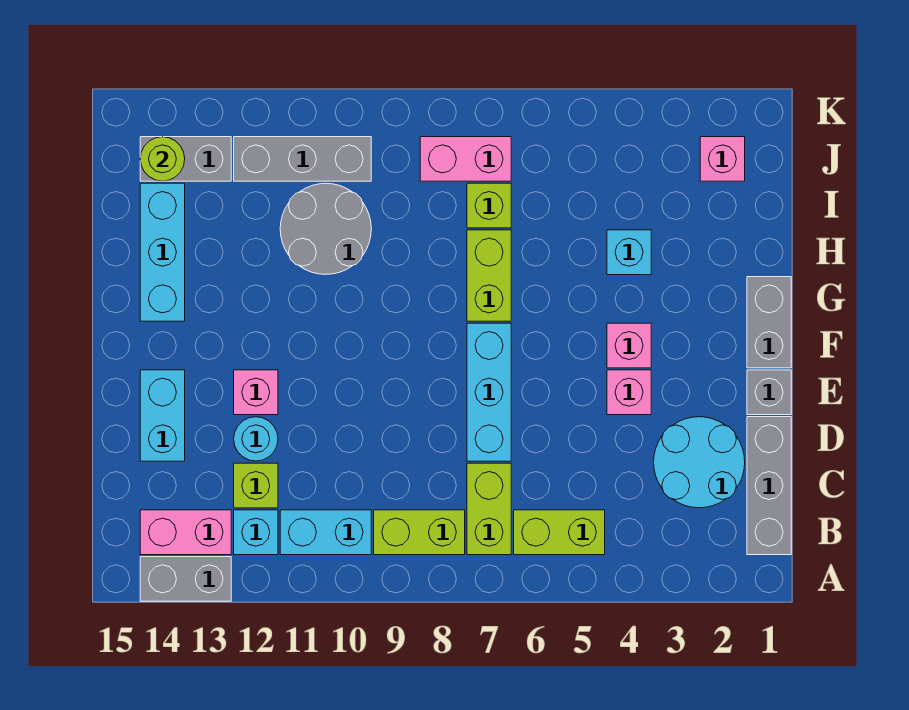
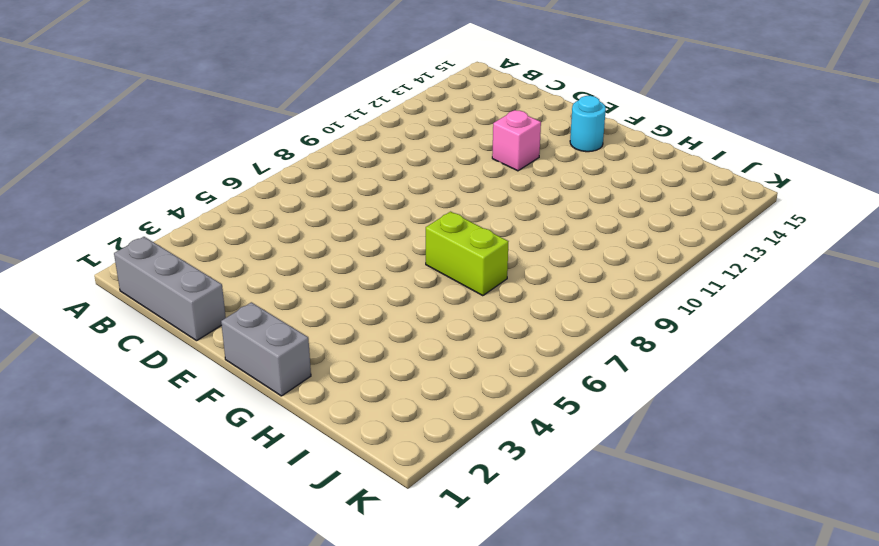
cyan round brick F14 level 1 -> cyan round brick D12 level 1
none -> grey brick A13:A14 level 1
none -> lime brick B5:B6 level 1
none -> lime brick B7:C7 level 1

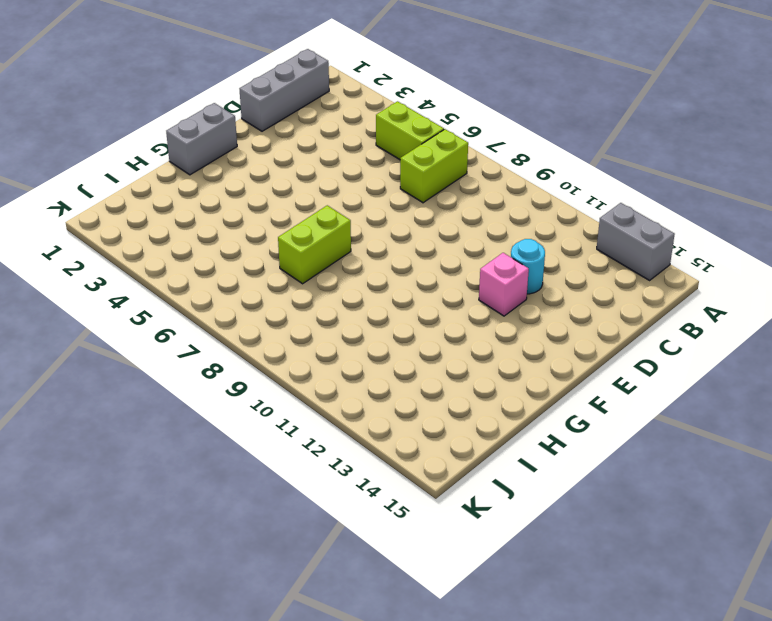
none -> lime brick B8:B9 level 1
none -> cyan brick B10:B11 level 1
none -> cyan brick B12 level 1

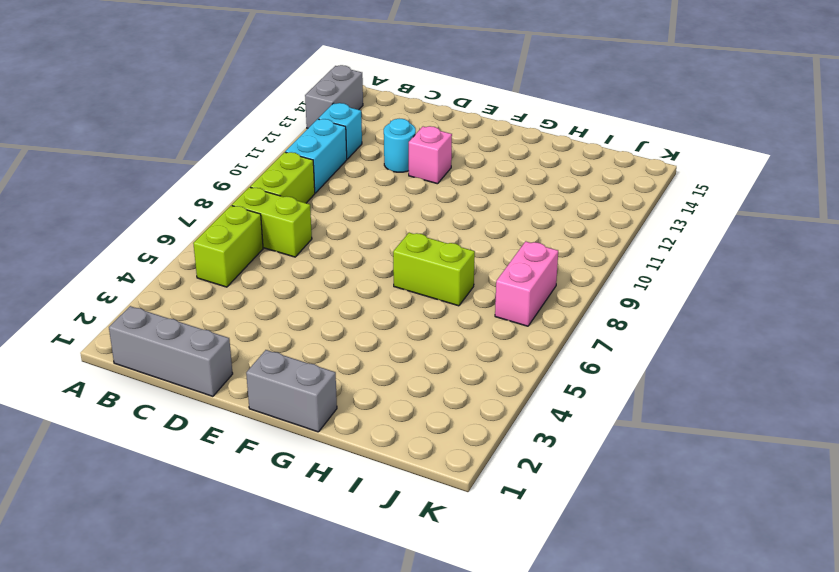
none -> pink brick B13:B14 level 1
none -> cyan round brick C2:D3 level 1
none -> lime brick C12 level 1

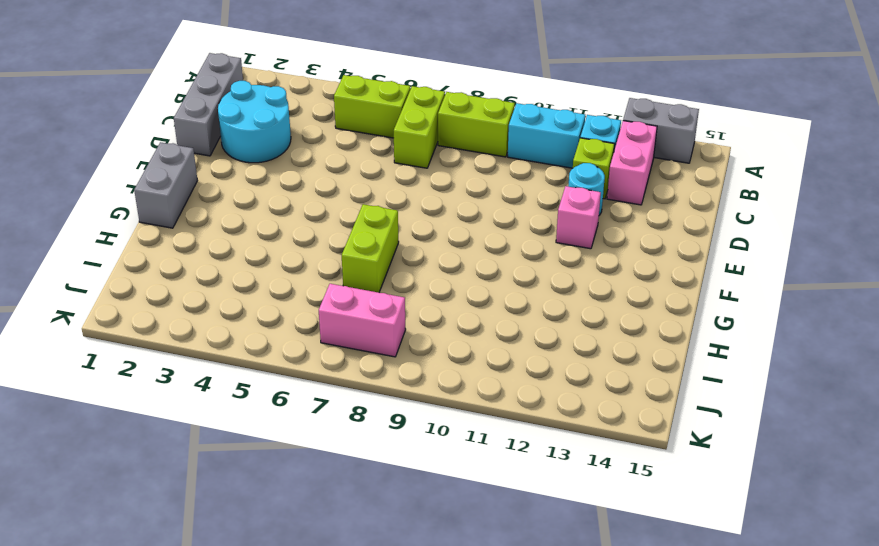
pink brick B13:C13 level 1 -> pink brick B13:B14 level 1
none -> cyan brick D7:F7 level 1
none -> cyan brick D14:E14 level 1
none -> grey brick E1 level 1

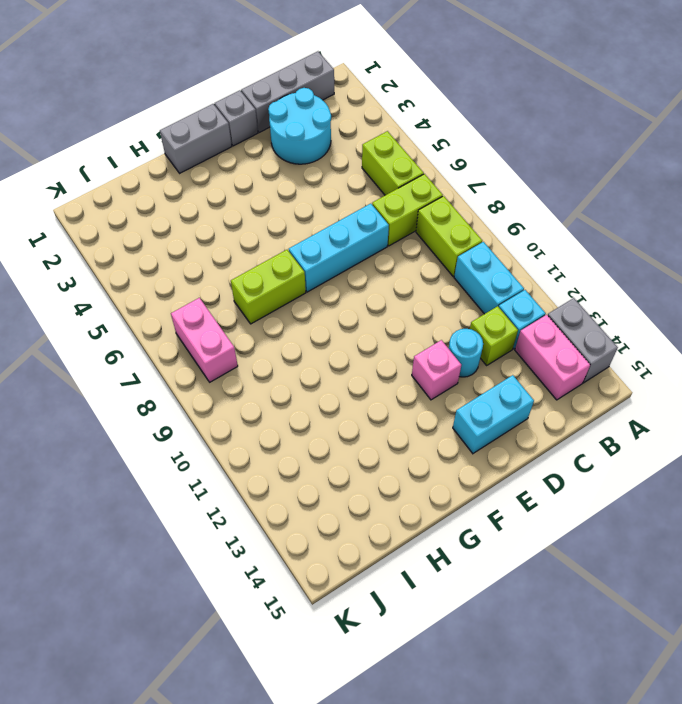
none -> pink brick E4 level 1
none -> pink brick F4 level 1
none -> cyan brick G14:I14 level 1

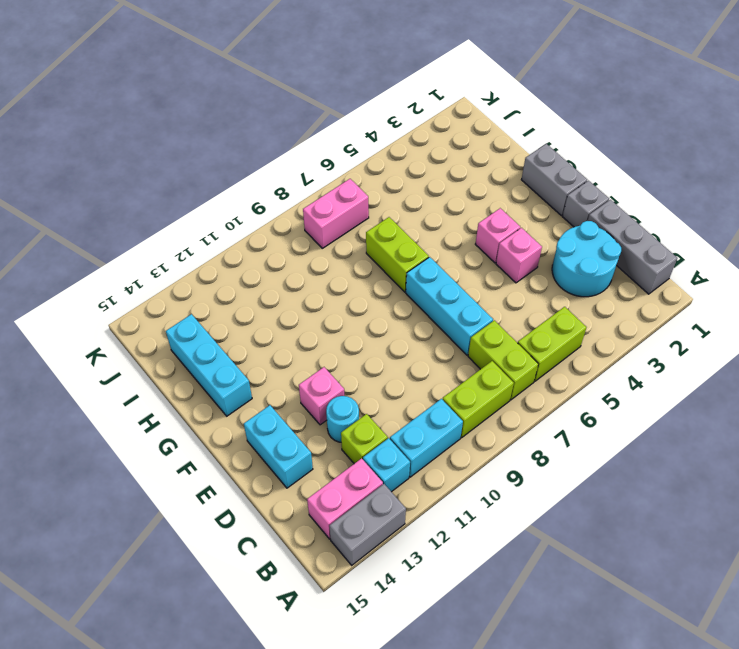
none -> cyan brick H4 level 1
none -> grey round brick H10:I11 level 1
none -> lime brick I7 level 1

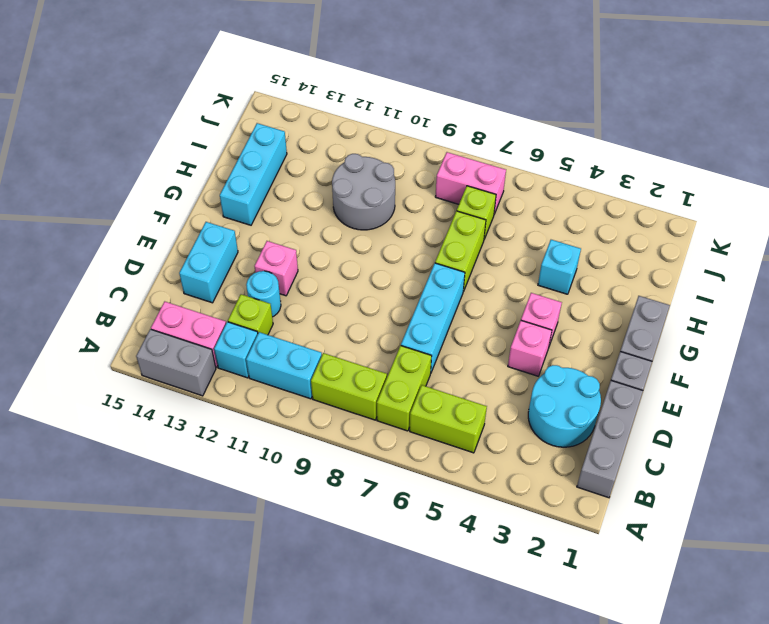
none -> pink brick J2 level 1
none -> grey brick J10:J12 level 1
none -> grey brick J13:J14 level 1

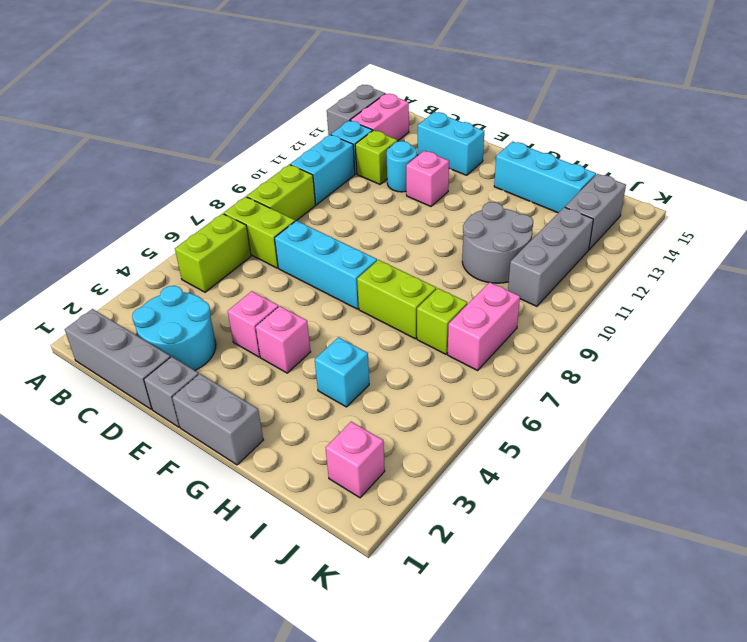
none -> lime round brick J14 level 2

